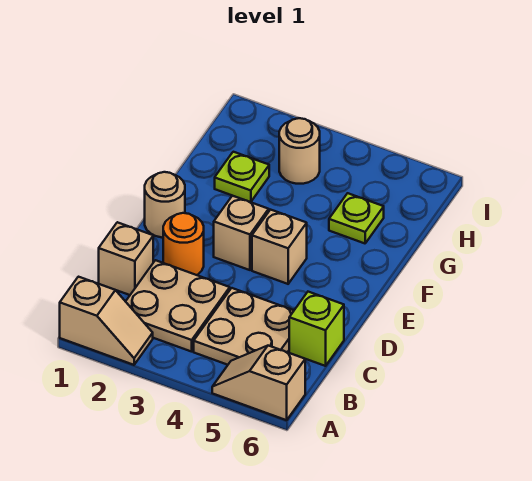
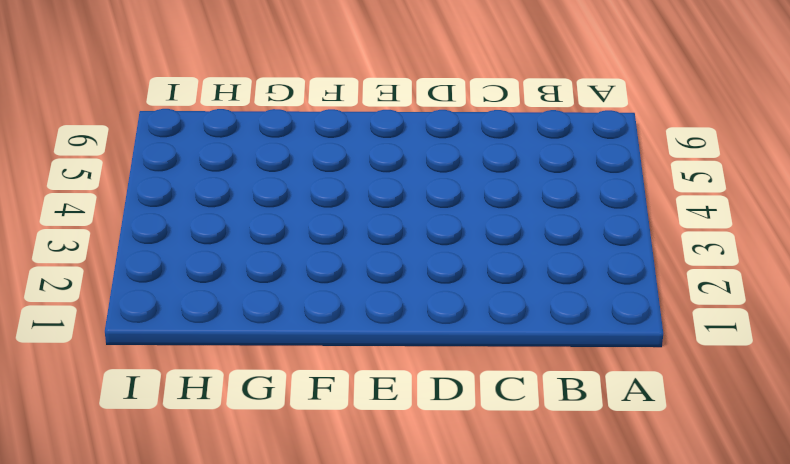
none -> tan slope A1:A2 level 1 top 1
none -> tan slope A5:A6 level 1 top 6
none -> tan plate B2:C3 level 1

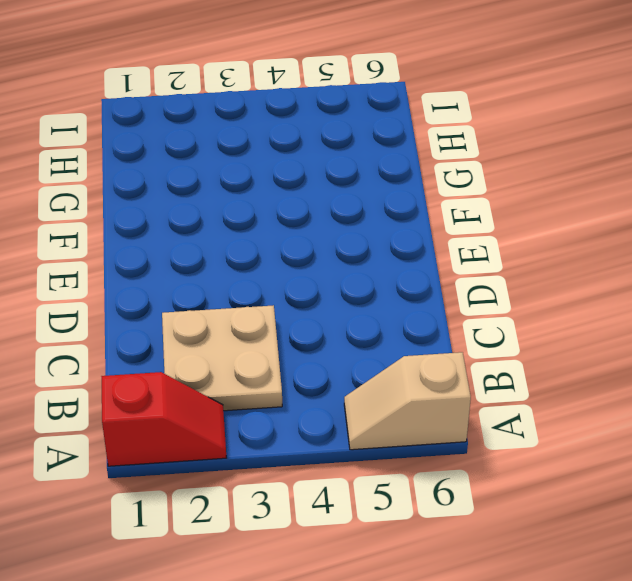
red slope A1:A2 level 1 top 1 -> tan slope A1:A2 level 1 top 1
none -> tan plate B4:C5 level 1
none -> tan brick C1 level 1
none -> lime brick C6 level 1

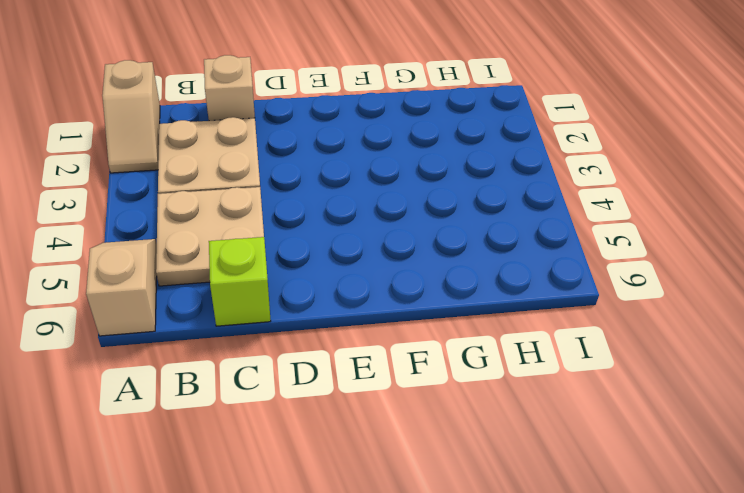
none -> orange round brick D2 level 1
none -> tan round brick E1 level 1
none -> tan brick E3 level 1

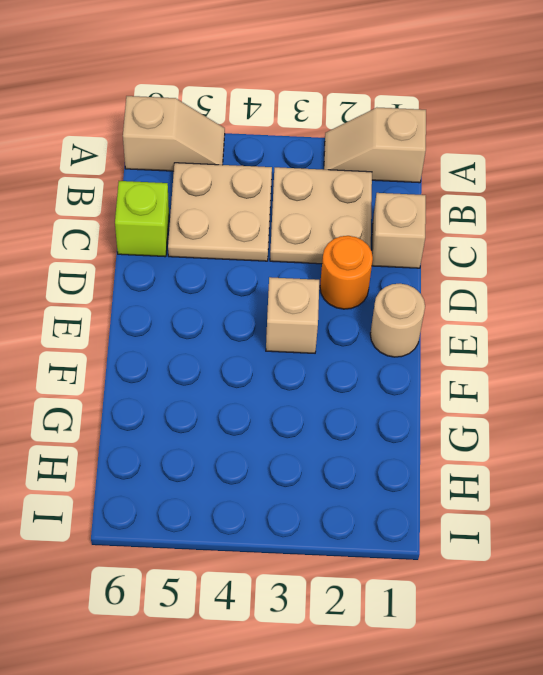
none -> tan brick E4 level 1
none -> lime plate G2 level 1
none -> lime plate G5 level 1

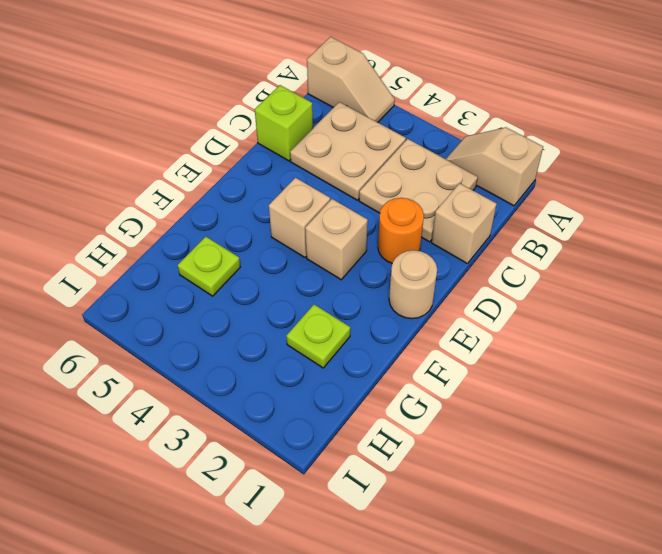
none -> tan round brick H3 level 1

